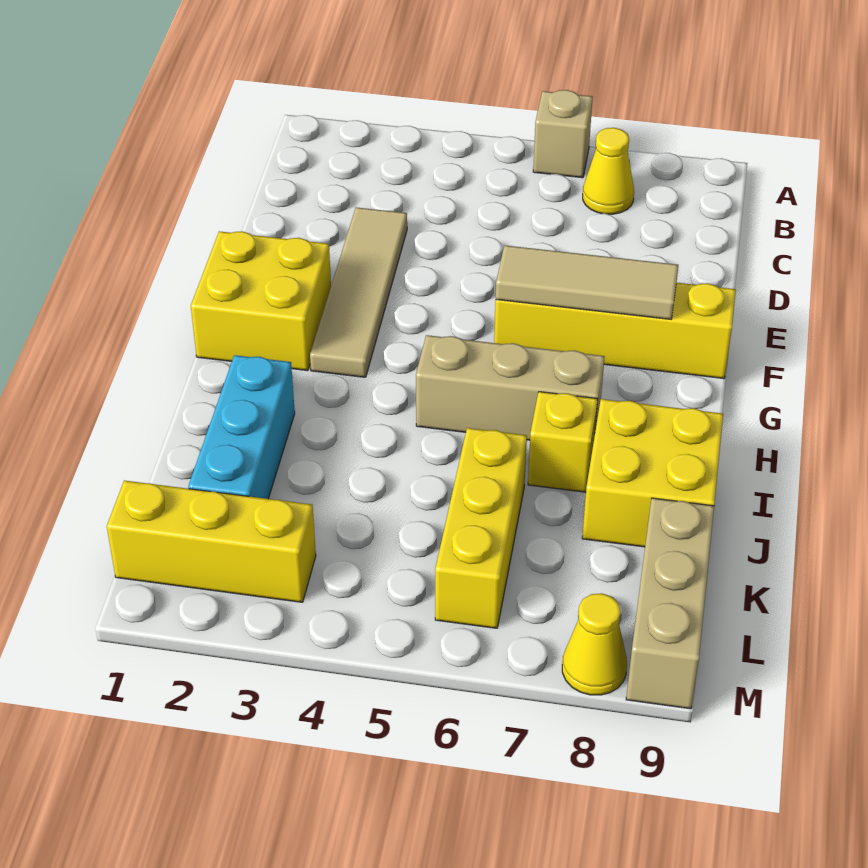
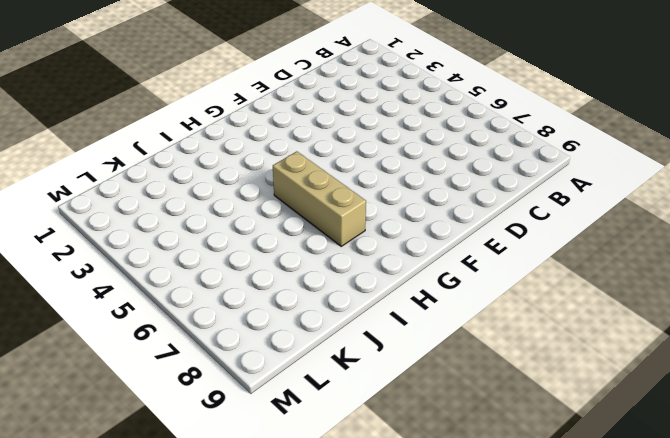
none -> tan brick A6 level 1
none -> yellow cone B7 level 1
none -> tan tile D3:G3 level 1

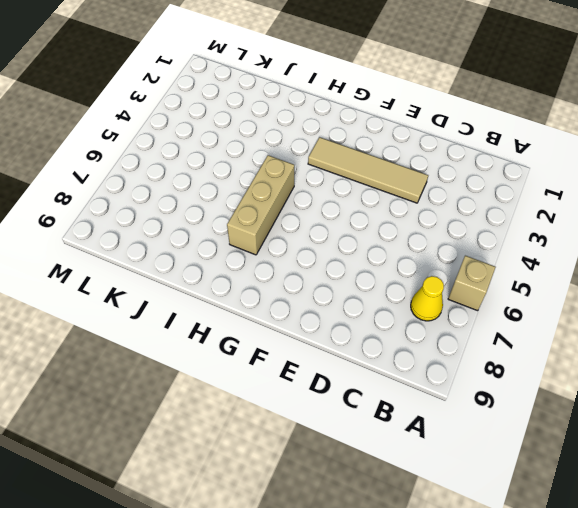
none -> yellow brick F1:G2 level 1
none -> yellow brick F6:F9 level 1
none -> cyan brick I2:K2 level 1

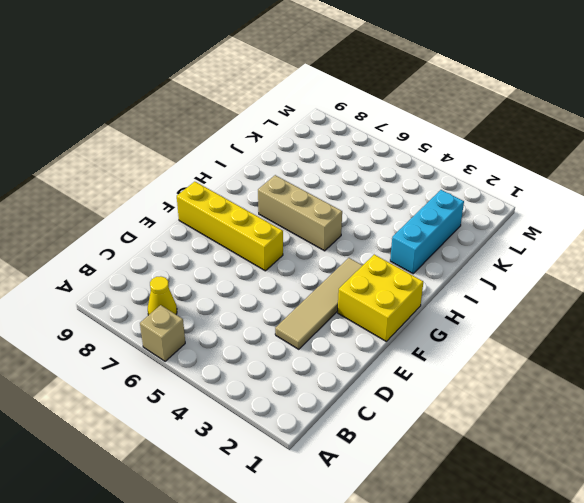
none -> yellow brick I7 level 1
none -> yellow brick I8:J9 level 1
none -> yellow brick J6:L6 level 1

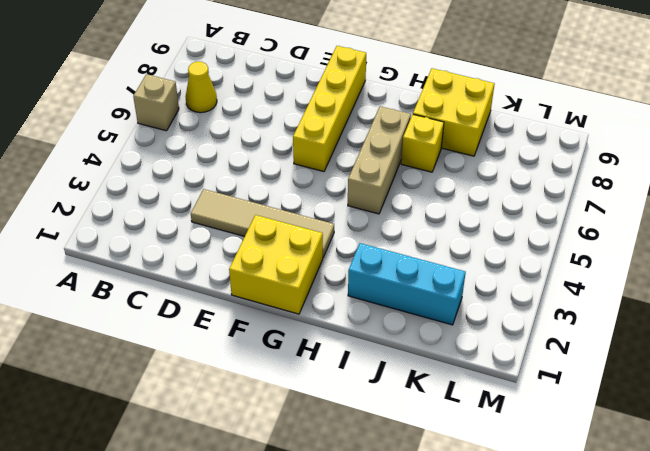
none -> yellow brick J6:L6 level 1
none -> tan brick K9:M9 level 1
none -> yellow brick L1:L3 level 1

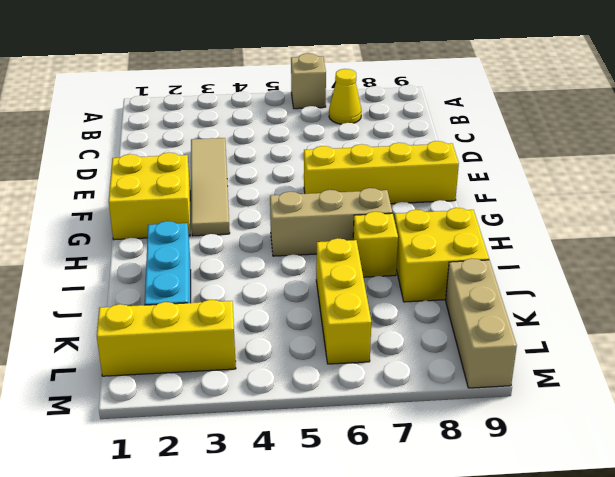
none -> yellow cone M8 level 1
none -> tan tile F6:F8 level 2

